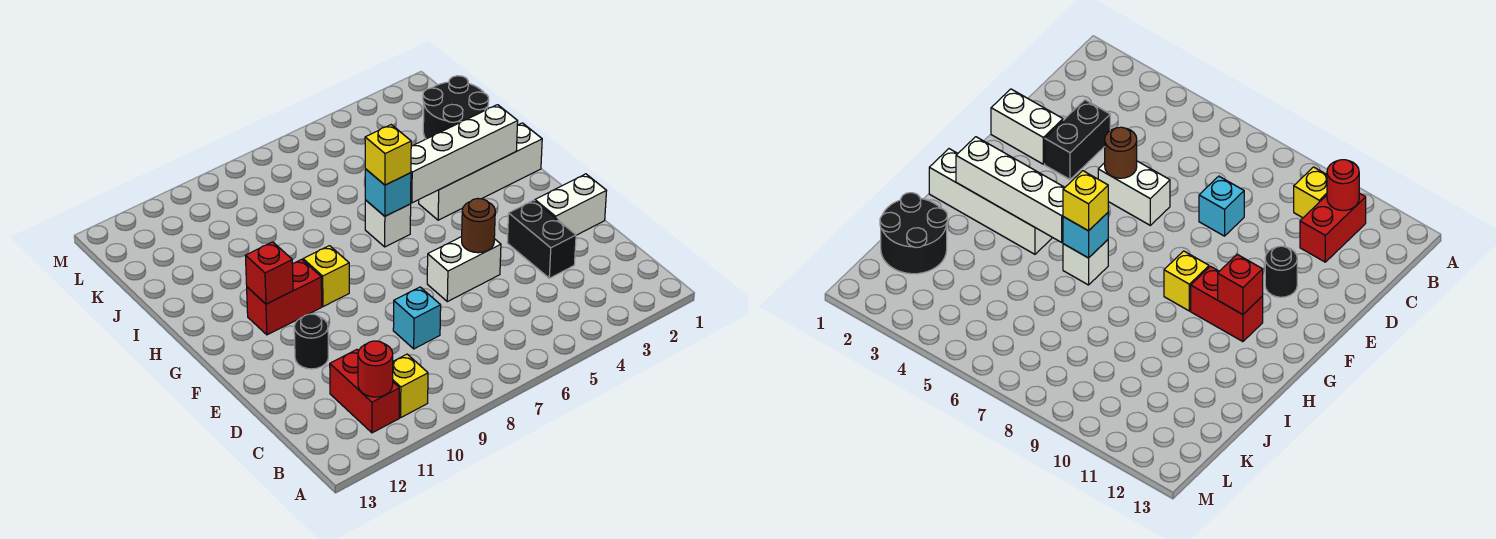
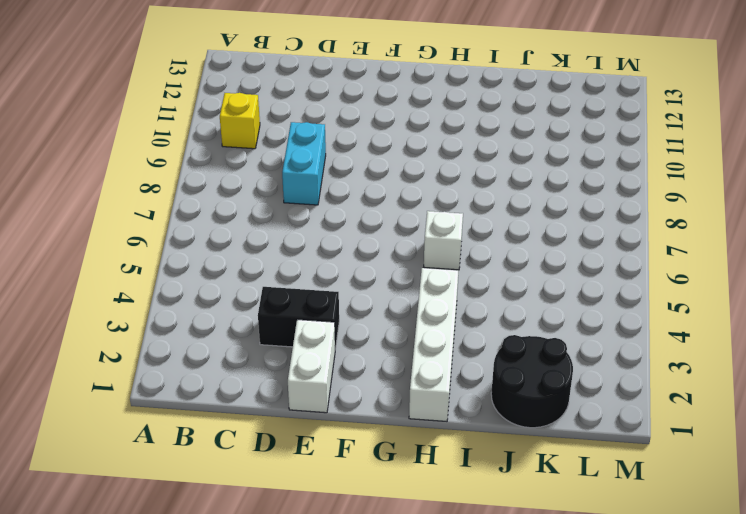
cyan brick D8:D9 level 1 -> cyan brick D8 level 1
none -> red brick B11:C11 level 1
none -> white brick E5:E6 level 1
none -> black round brick E11 level 1

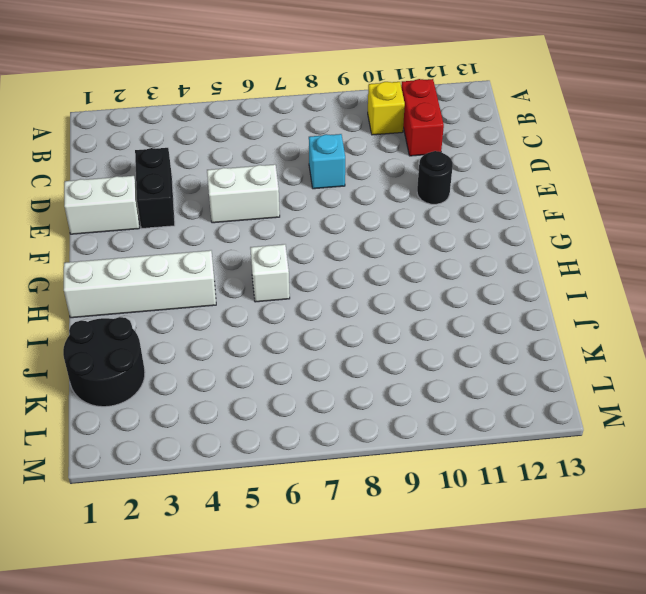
none -> yellow brick G9 level 1
none -> red brick G10:G11 level 1
none -> red round brick B11 level 2

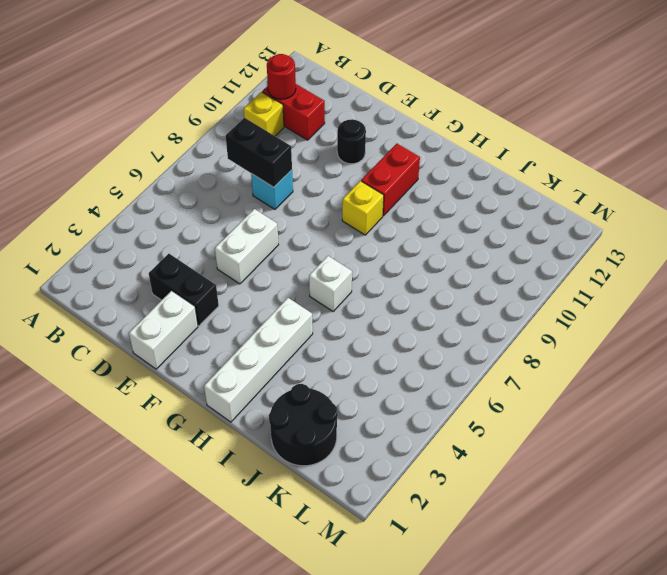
black brick C8:D8 level 2 -> none
none -> brown round brick E5 level 2
none -> red brick G11 level 2
none -> white brick H2:H5 level 2

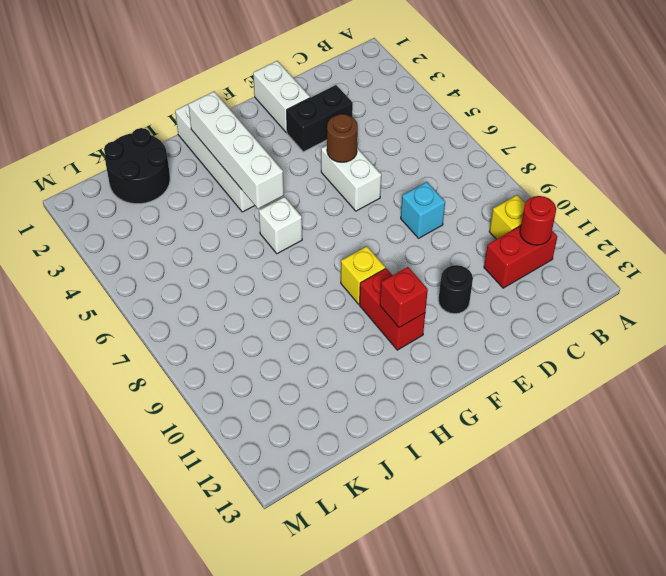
none -> cyan brick H6 level 2
none -> yellow brick H6 level 3

